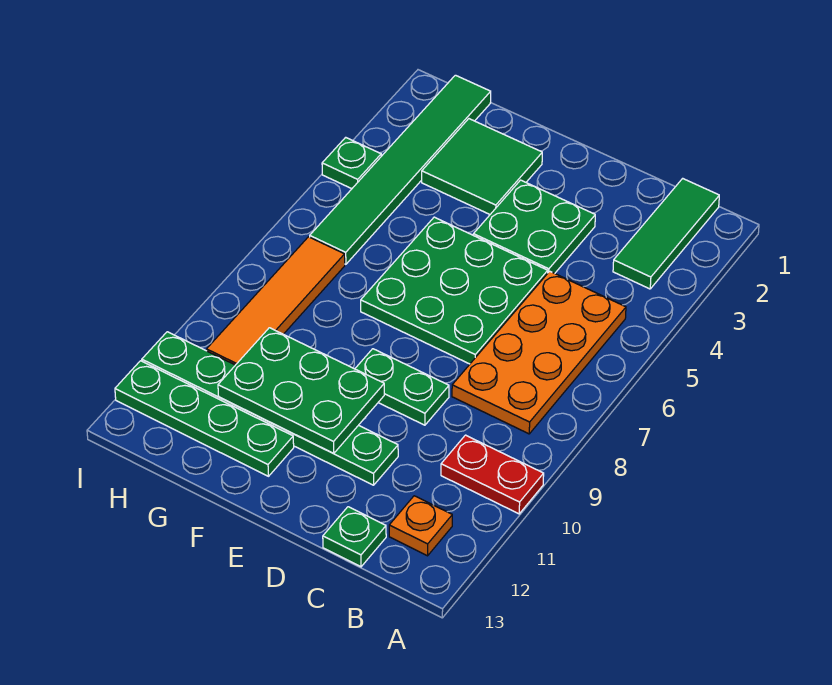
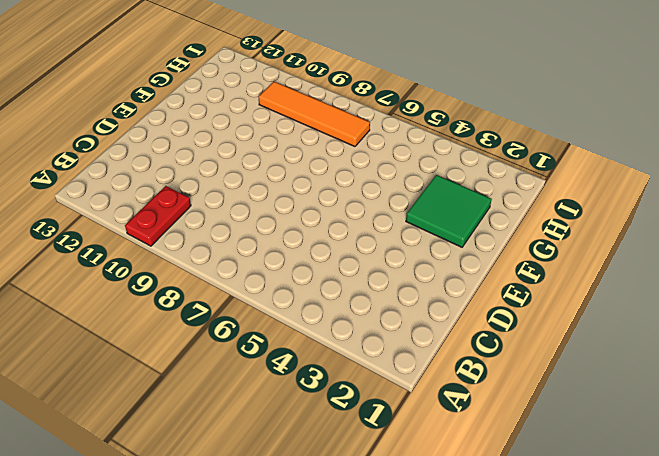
none -> green tile B1:B3 level 1
none -> orange plate B5:C8 level 1
none -> orange plate B12 level 1

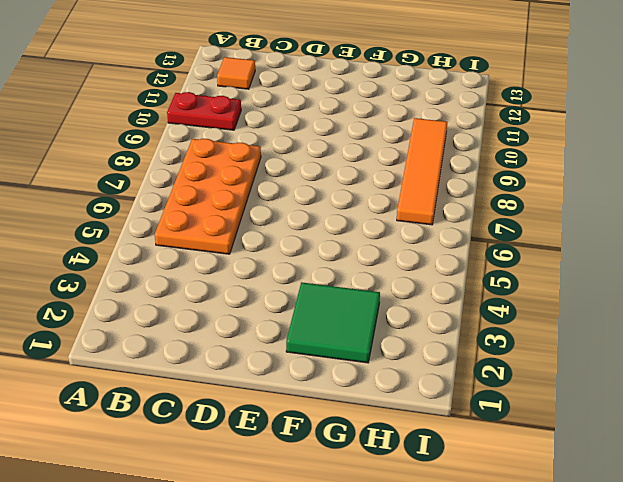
orange tile B12 level 1 -> orange plate B12 level 1
none -> green tile B1:B3 level 1
none -> green plate C13 level 1
none -> green plate D3:E4 level 1

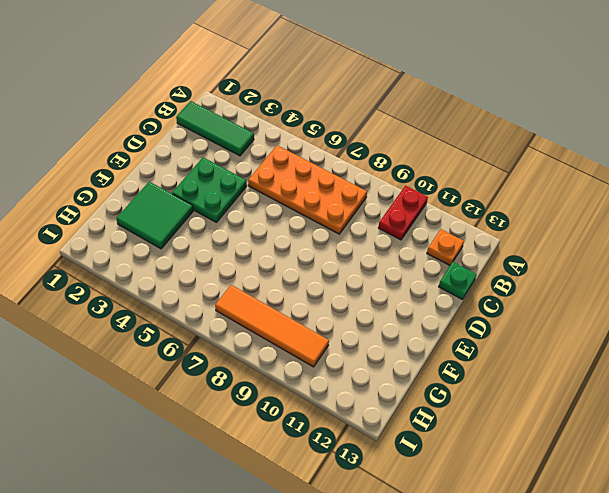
none -> green plate D5:F7 level 1
none -> green plate D9:E9 level 1
none -> green plate D11:I11 level 1

